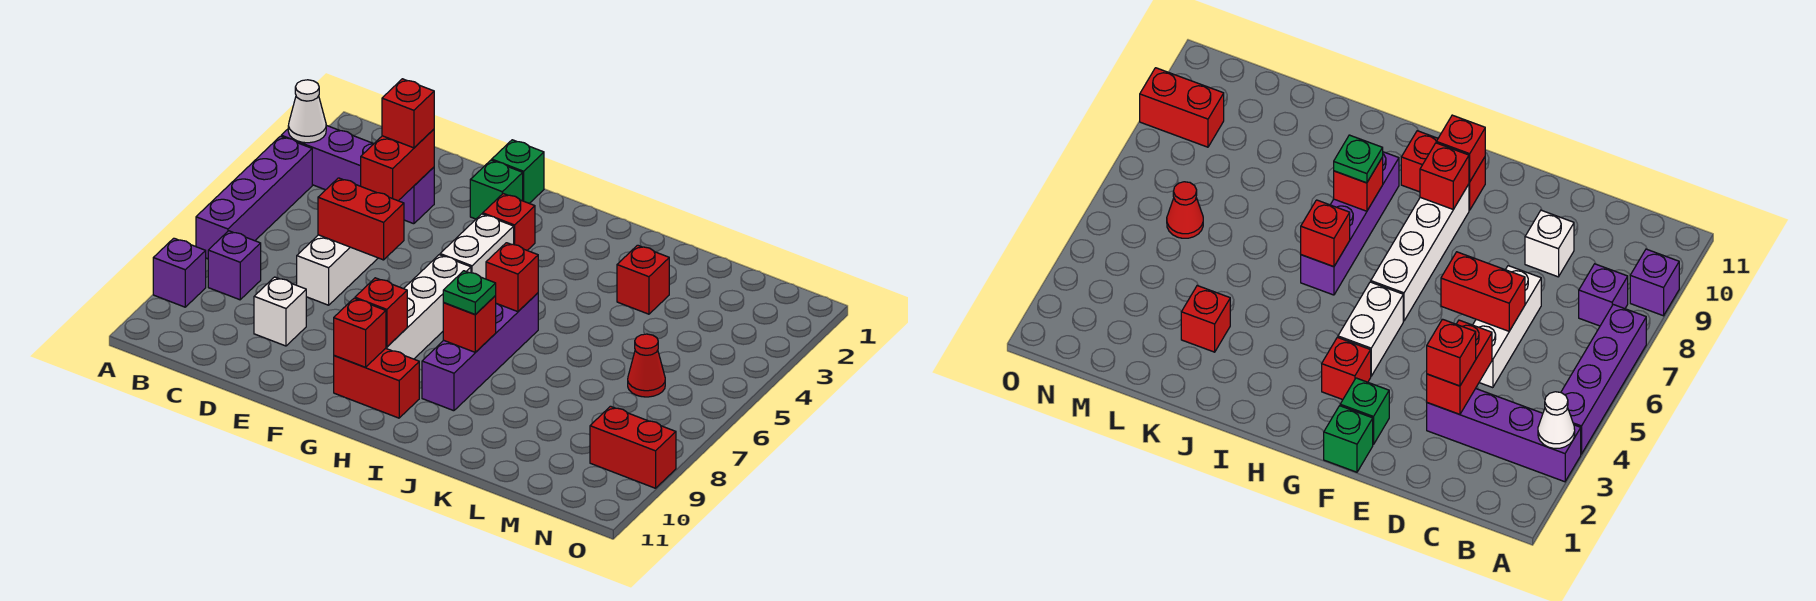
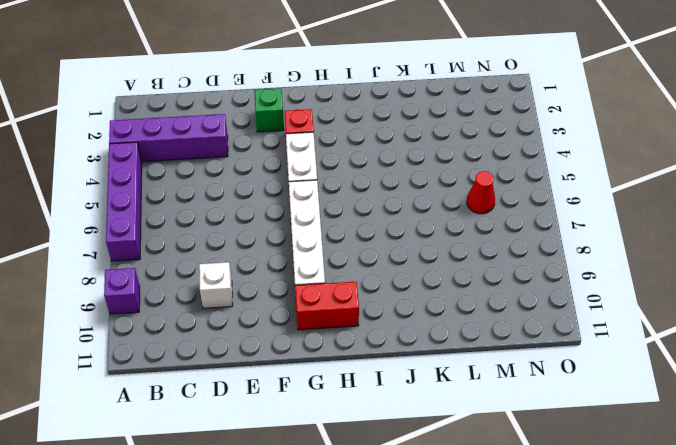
none -> purple brick B8 level 1
none -> white brick D5:D7 level 1
none -> green brick F1 level 1

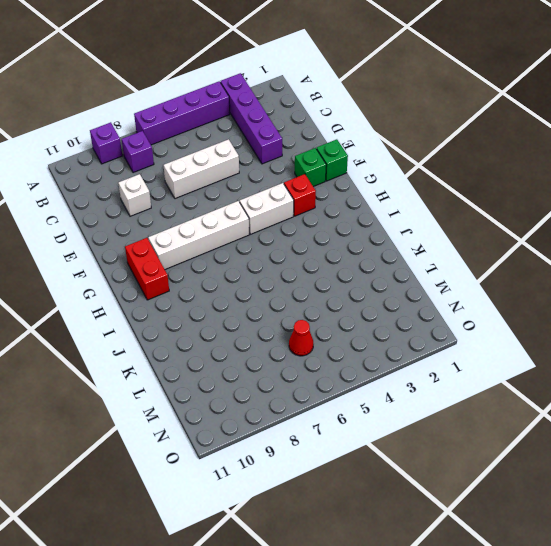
none -> purple brick I6:I9 level 1
none -> red brick K3 level 1
none -> red brick N9:O9 level 1

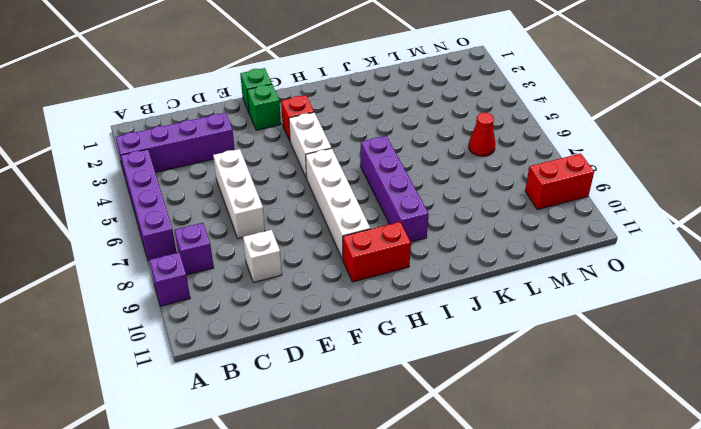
none -> red brick K3 level 1
none -> white cone A3 level 2
none -> red brick D3:D4 level 2

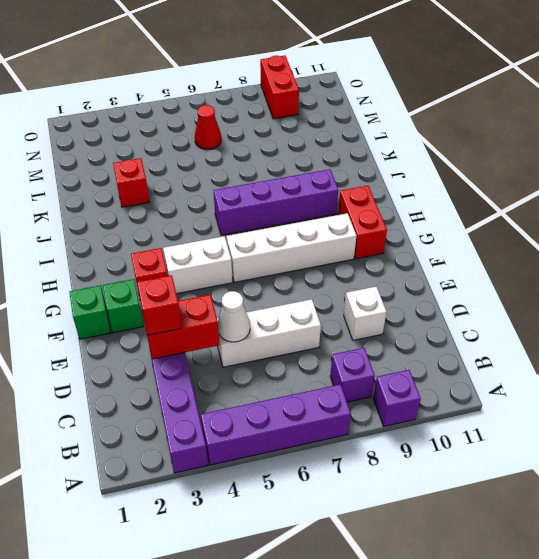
white cone D5 level 2 -> white cone A3 level 2
none -> red brick D6:E6 level 2
none -> red brick G9 level 2
none -> red brick G10 level 2

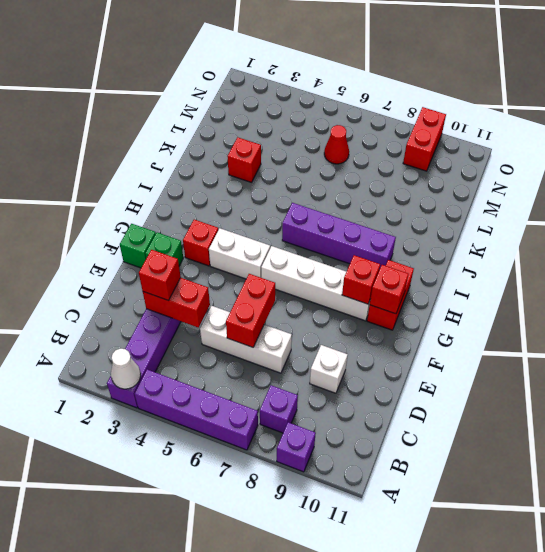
none -> red brick I6 level 2
none -> red brick I8 level 2
none -> green plate I8 level 3

